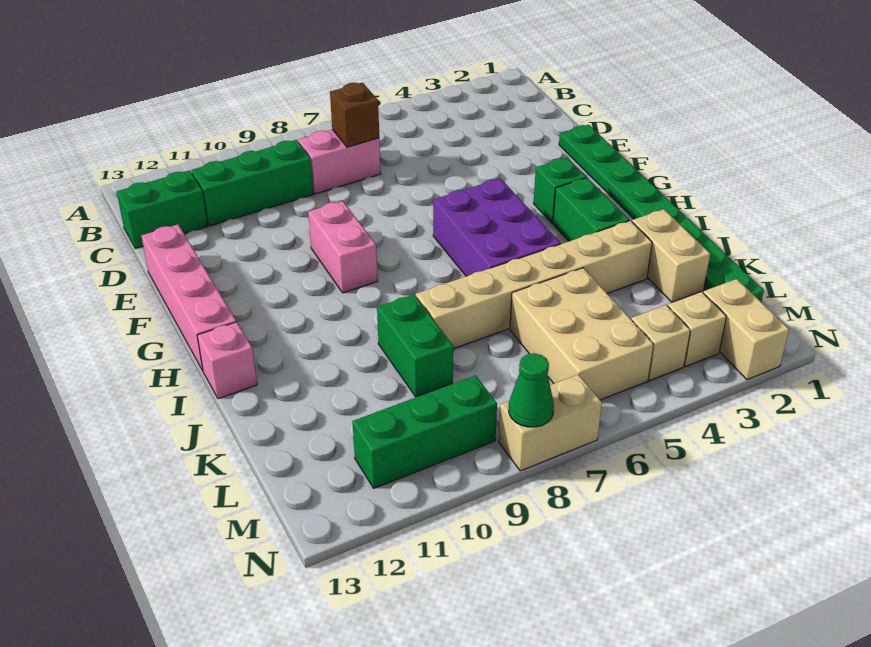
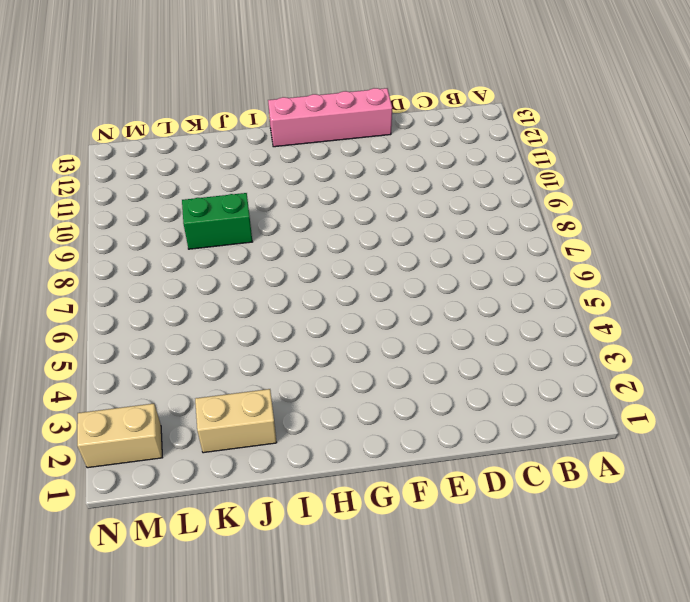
none -> pink brick C7:C8 level 1
none -> green brick C9:C11 level 1
none -> green brick C12:C13 level 1

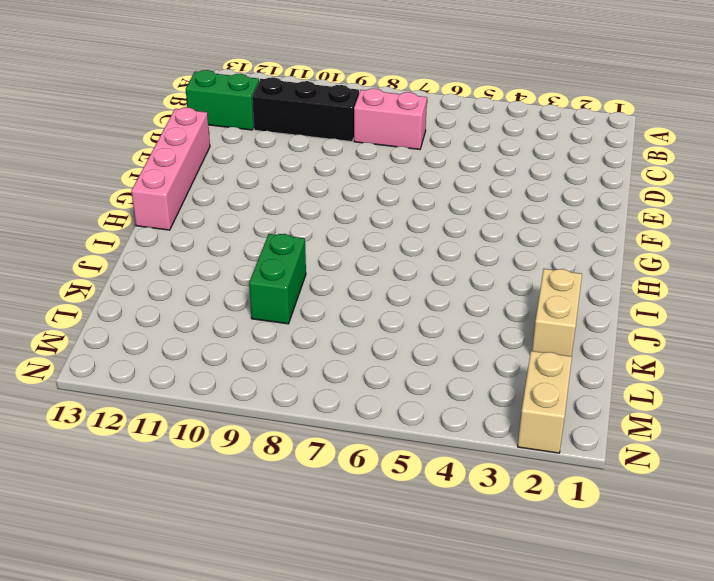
black brick C9:C11 level 1 -> green brick C9:C11 level 1
none -> green plate E1:L1 level 1
none -> pink brick F9:G9 level 1
none -> green brick G3 level 1

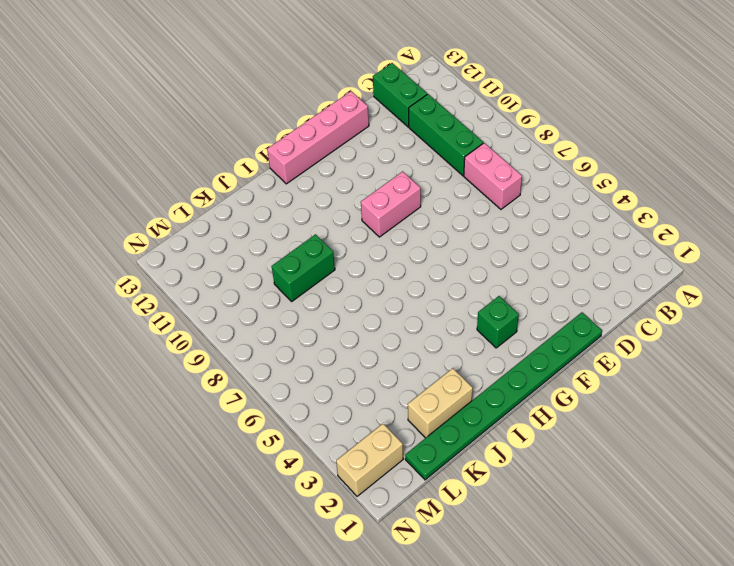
none -> purple brick G5:I6 level 1
none -> green brick H3:I3 level 1
none -> pink brick I13 level 1

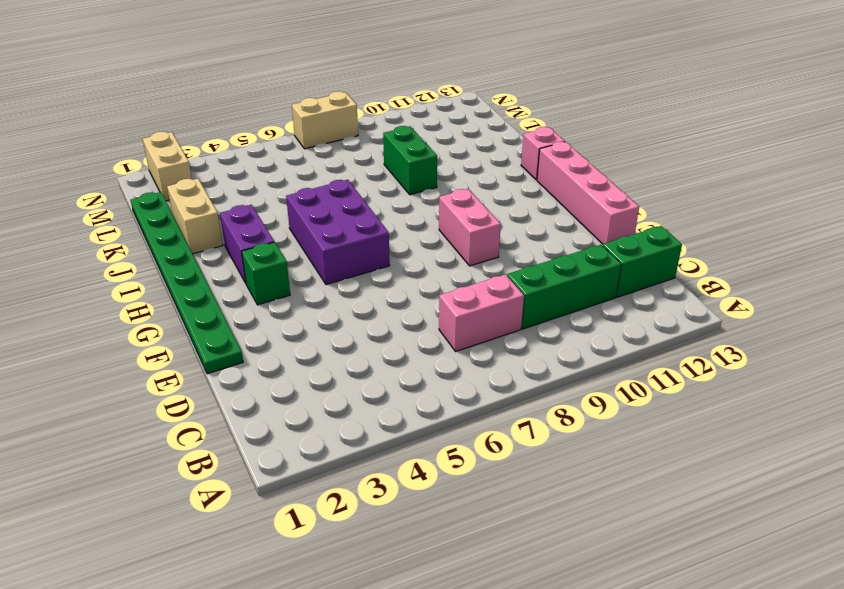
purple brick H3:I3 level 1 -> green brick H3:I3 level 1
none -> tan brick J3:J8 level 1
none -> tan brick K5:M6 level 1
none -> tan brick M3 level 1

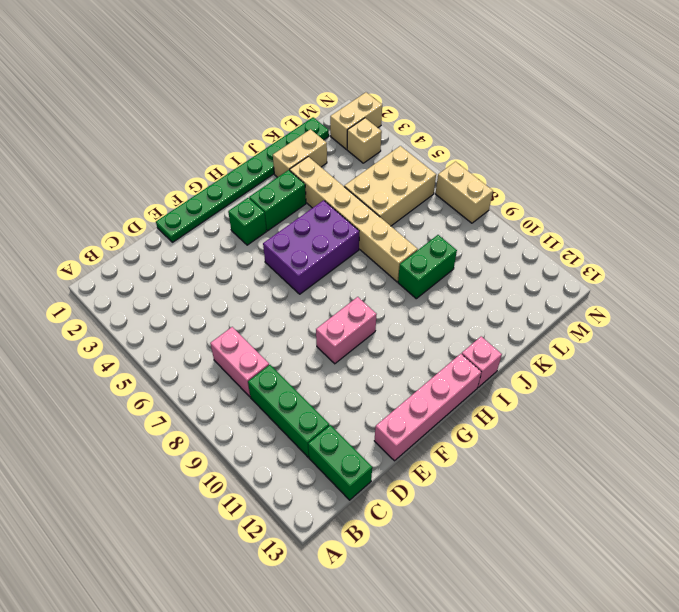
none -> tan brick M4 level 1
none -> green brick M9:M11 level 1
none -> brown brick C7 level 2

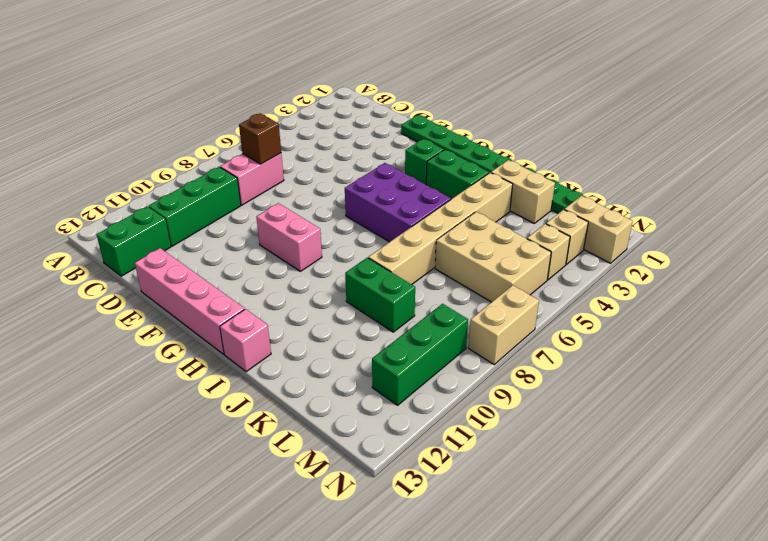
none -> green cone N8 level 2

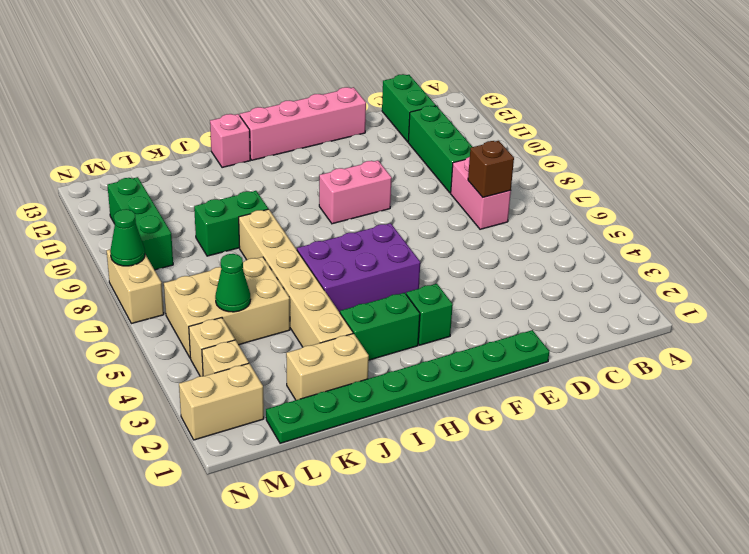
green cone L5 level 2 -> none

